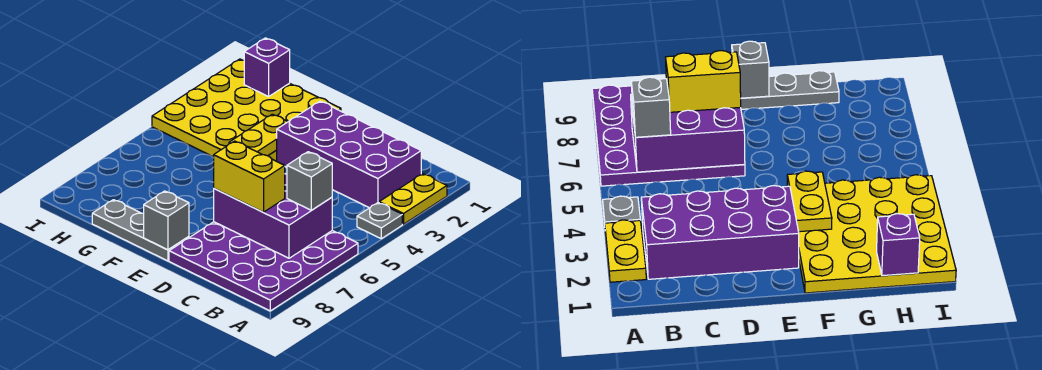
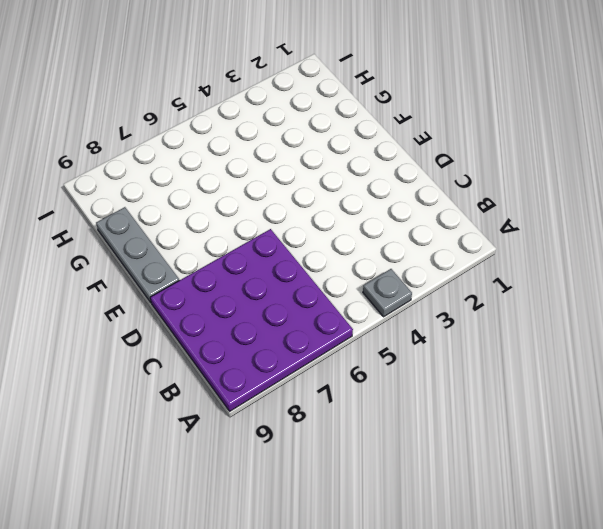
none -> yellow plate A2:A3 level 1
none -> purple brick B2:E3 level 1
none -> yellow plate F1:I4 level 1

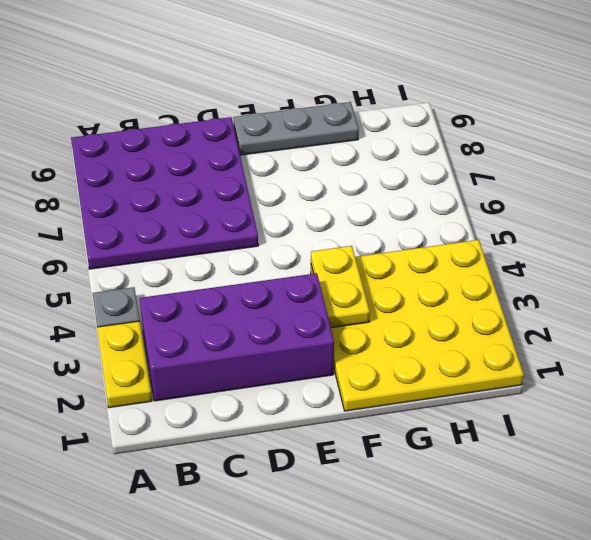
none -> purple brick B6:D7 level 2
none -> grey brick E9 level 2
none -> purple brick H1 level 2

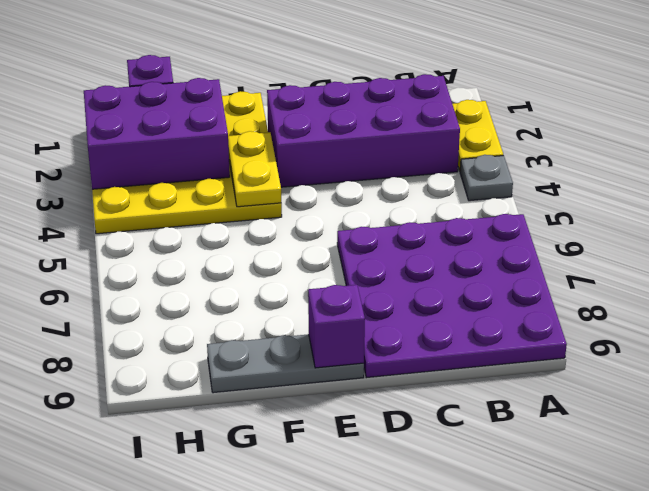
purple brick E9 level 2 -> grey brick E9 level 2
purple brick G2:I3 level 2 -> purple brick B6:D7 level 2
none -> grey brick B6 level 3
none -> yellow brick C7:D7 level 3

